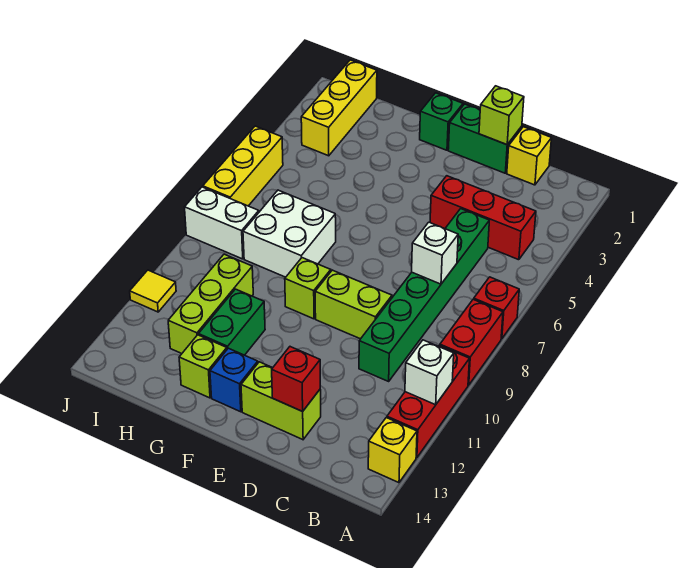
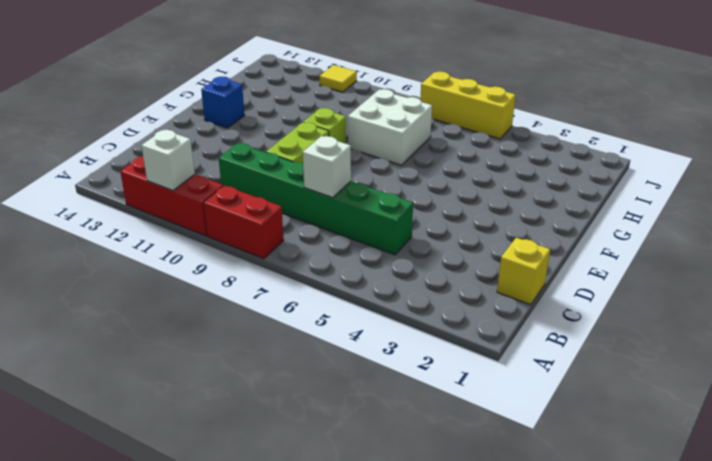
none -> red brick A7 level 1
none -> yellow brick A13 level 1
none -> red brick B4:D4 level 1

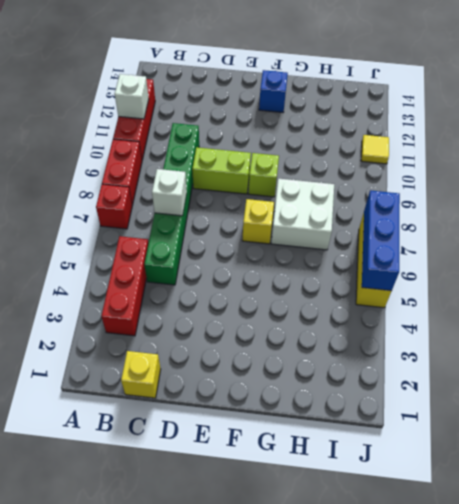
red brick B3:B5 level 1 -> red brick B4:D4 level 1
yellow brick F7 level 1 -> yellow brick A13 level 1
blue brick J5:J7 level 2 -> none
none -> green brick D1:E1 level 1
none -> lime brick D13:E13 level 1
none -> green brick F1 level 1

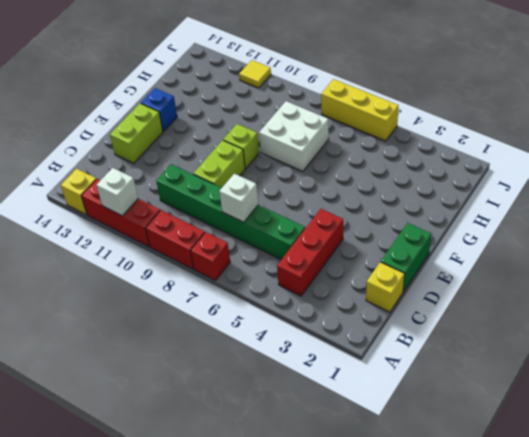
none -> green brick F1 level 1
none -> green brick G11:G12 level 1
none -> lime brick G13 level 1

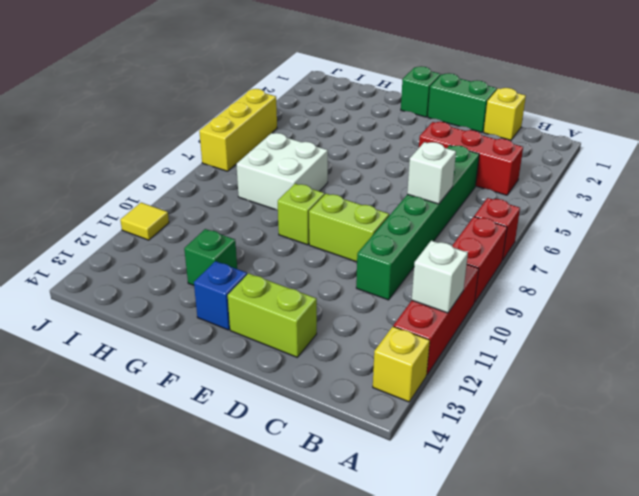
green brick G12 level 1 -> green brick G11:G12 level 1
none -> lime brick G13 level 1
none -> lime brick H10:H12 level 1
none -> yellow brick I1:I3 level 1

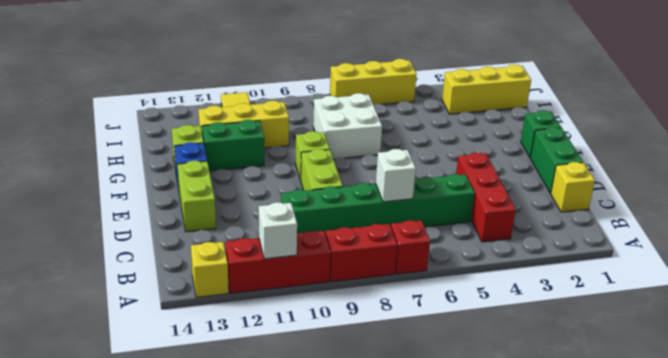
yellow brick H10:H12 level 1 -> lime brick H10:H12 level 1
none -> white brick I8:J8 level 1
none -> lime brick D1 level 2
none -> red brick D13 level 2

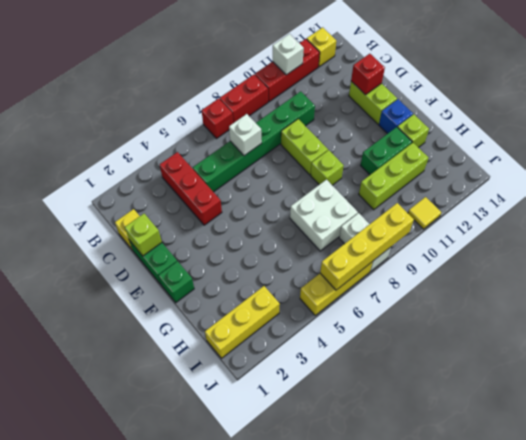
yellow brick J6:J9 level 2 -> none

